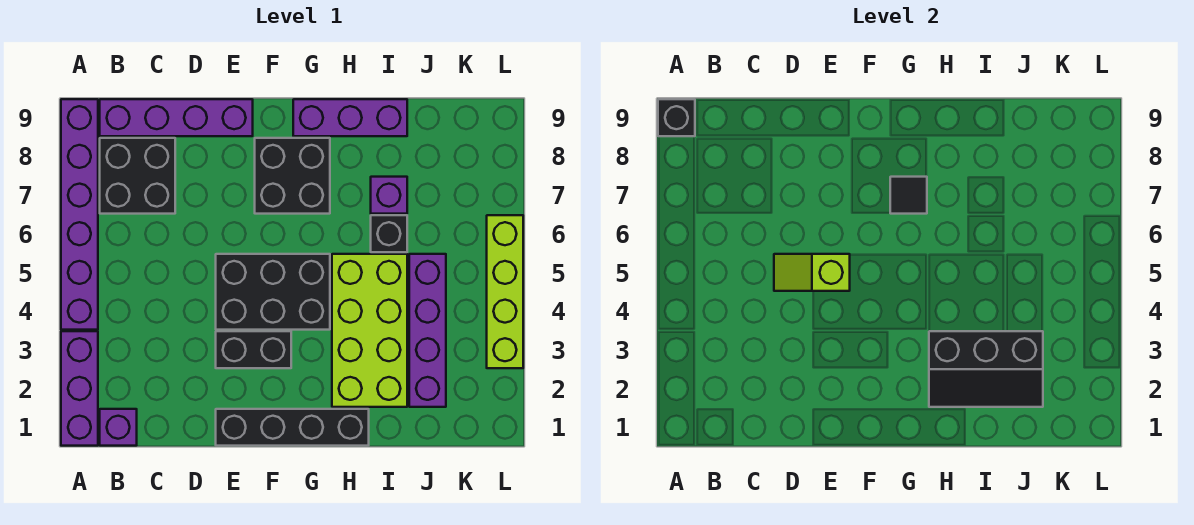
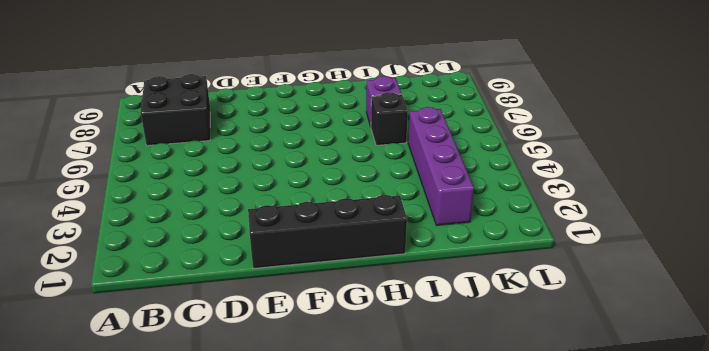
none -> purple brick A1:A3 level 1
none -> purple brick A4:A9 level 1
none -> purple brick B1 level 1

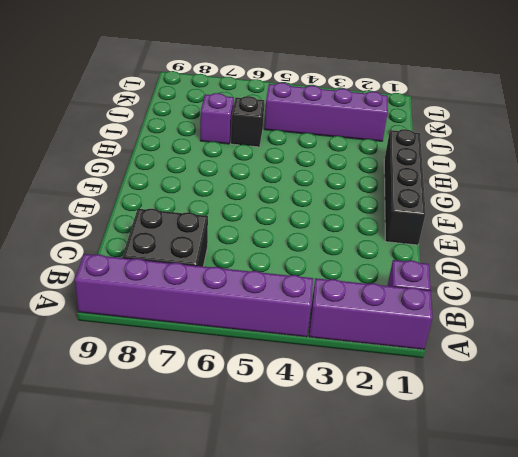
none -> purple brick B9:E9 level 1
none -> black brick E3:F3 level 1
none -> black brick E4:G5 level 1

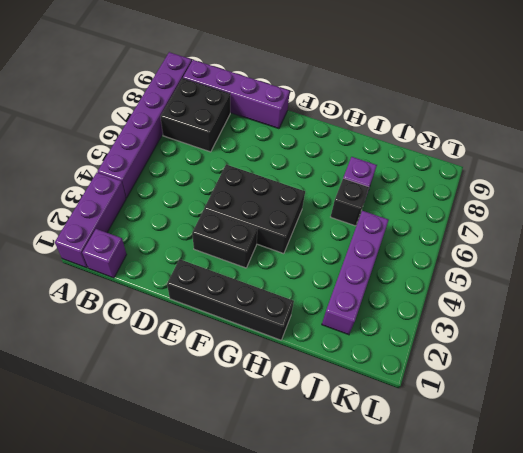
none -> black brick F7:G8 level 1
none -> purple brick G9:I9 level 1
none -> lime brick H2:I5 level 1

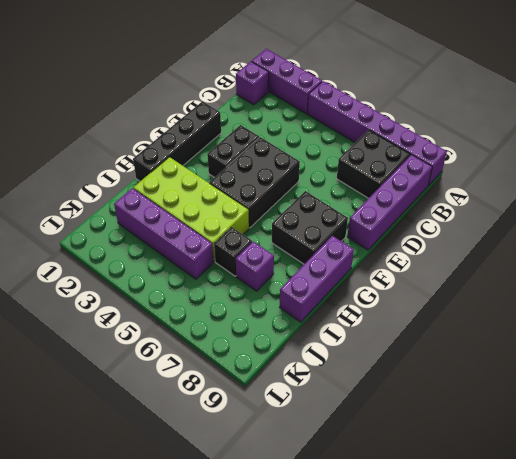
none -> lime brick L3:L6 level 1
none -> black brick A9 level 2
none -> lime slope D5:E5 level 2 top E

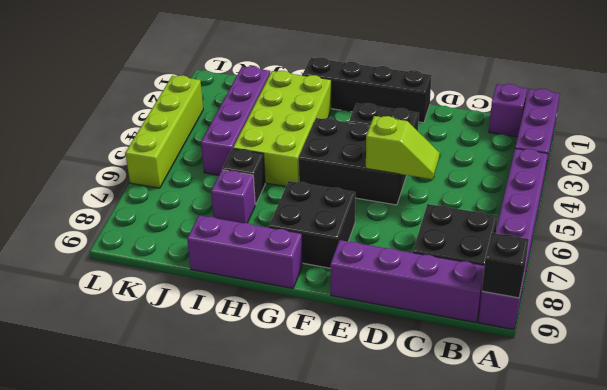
none -> black tile G7 level 2
none -> black slope H2:J3 level 2 top 3

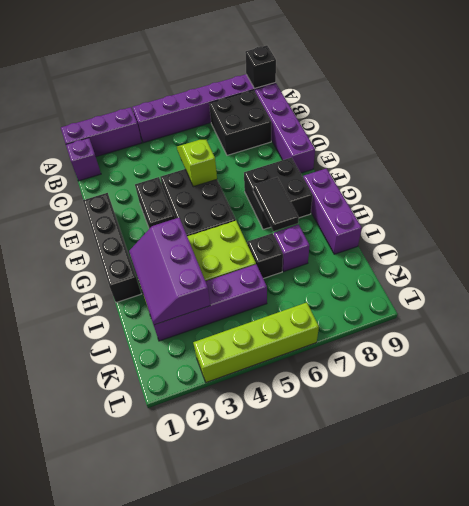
black tile G7:H7 level 2 -> black tile G7 level 2
purple slope H2:J3 level 2 top 3 -> black slope H2:J3 level 2 top 3

